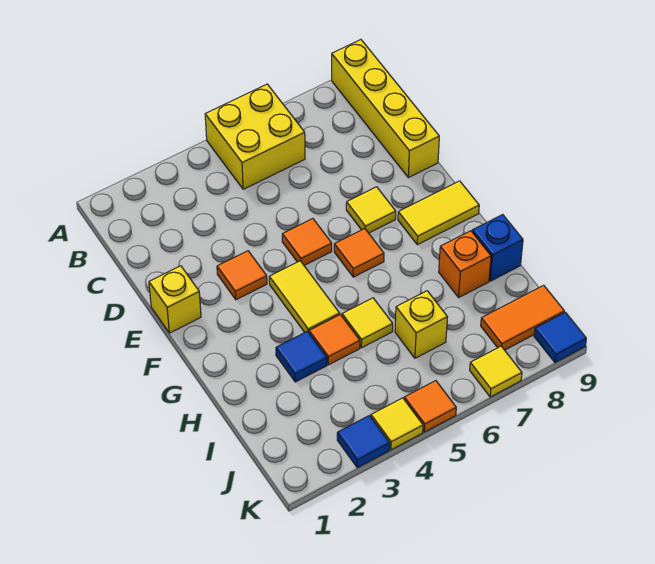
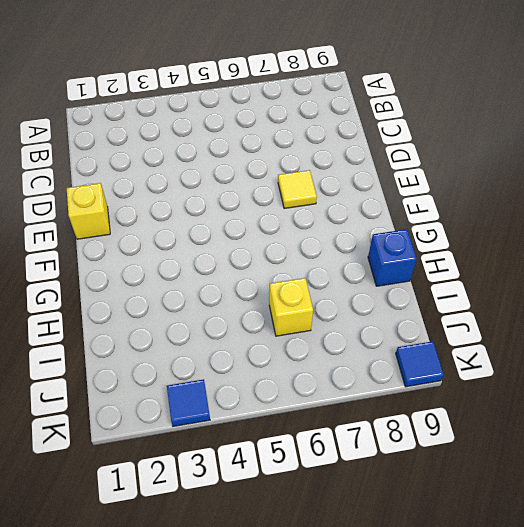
none -> yellow brick A5:B6 level 1
none -> yellow brick A9:D9 level 1
none -> orange tile E3 level 1

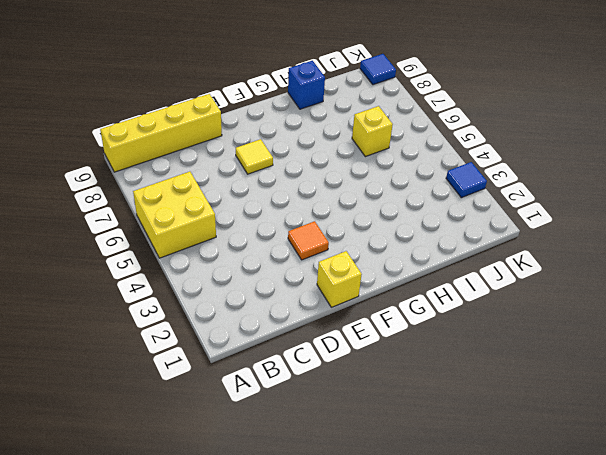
none -> orange tile E5 level 1
none -> yellow tile F4:G4 level 1
none -> orange tile F6 level 1

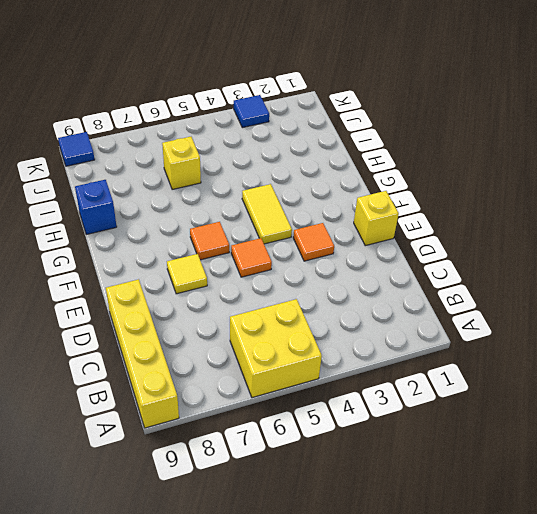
none -> yellow tile F8:F9 level 1
none -> blue tile H3 level 1
none -> orange tile H4 level 1

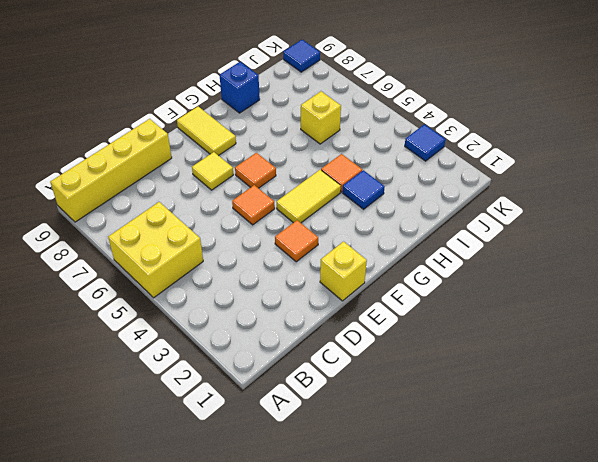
none -> yellow tile H5 level 1
none -> orange brick H8 level 1
none -> orange tile J8:J9 level 1

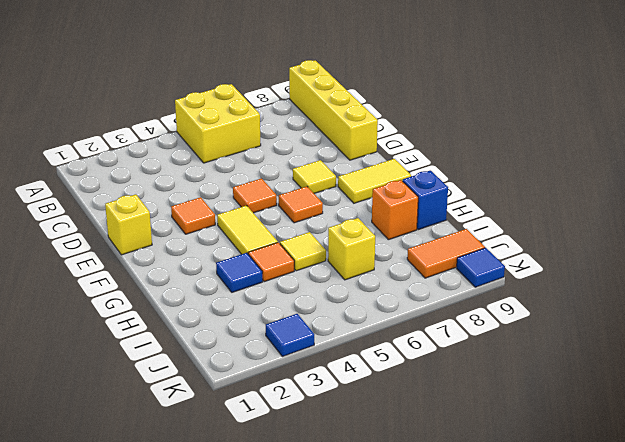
none -> yellow tile K4 level 1
none -> orange tile K5 level 1
none -> yellow tile K7 level 1

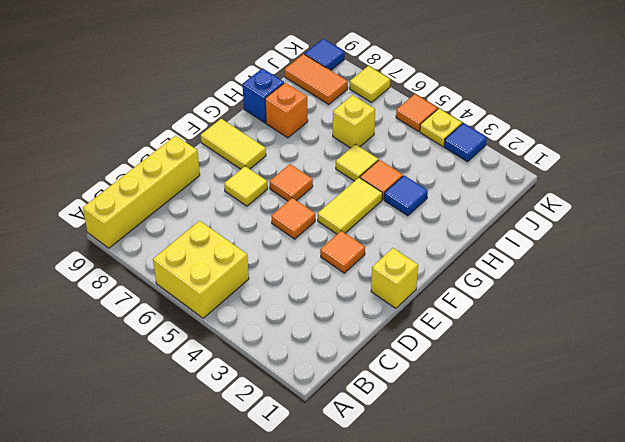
yellow plate K4 level 1 -> yellow tile K4 level 1

